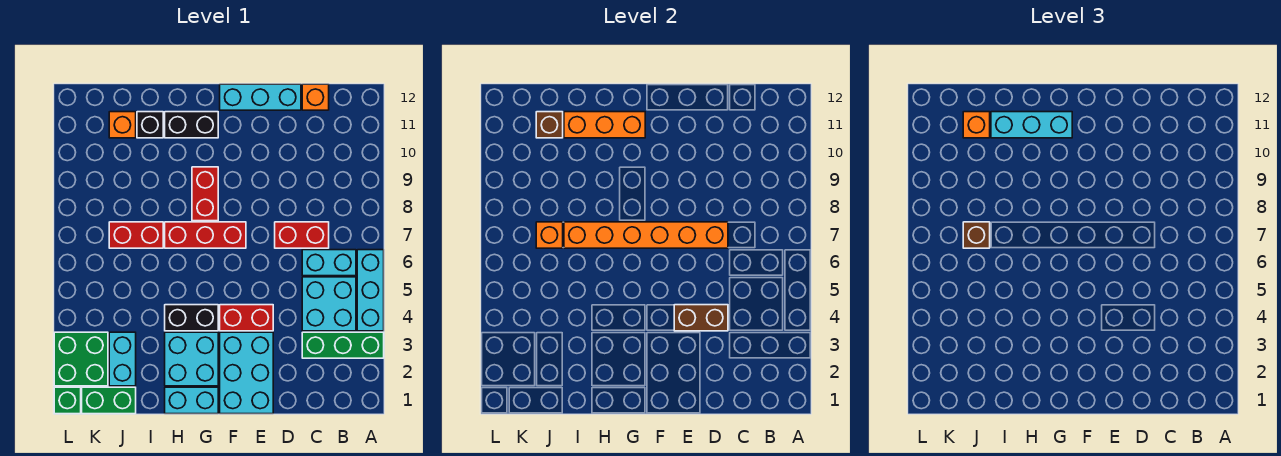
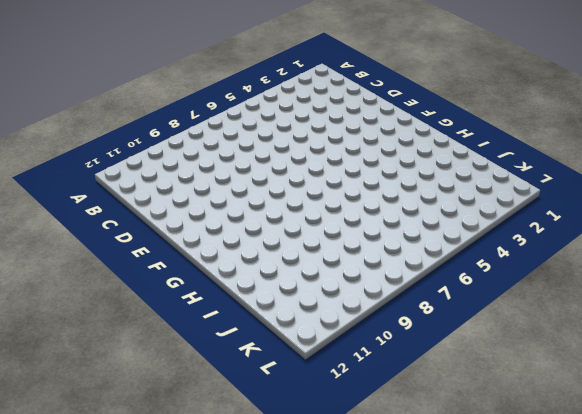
none -> green brick A3:C3 level 1
none -> cyan brick A4:A6 level 1
none -> cyan brick B4:C5 level 1
none -> cyan brick B6:C6 level 1

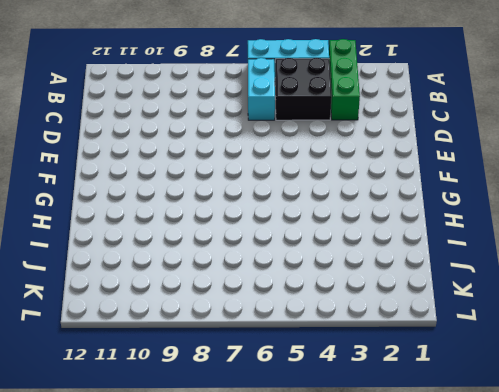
black brick B4:C5 level 1 -> cyan brick B4:C5 level 1
none -> red brick C7:D7 level 1
none -> orange brick C12 level 1
none -> cyan brick D12:F12 level 1
none -> cyan brick E1:F3 level 1

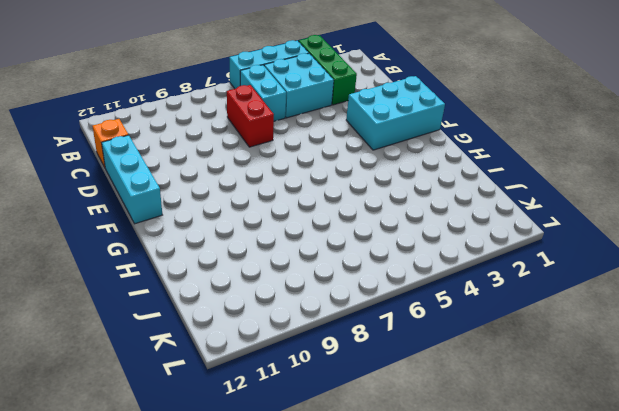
none -> red brick E4:F4 level 1
none -> red brick F7:H7 level 1
none -> cyan brick G1:H1 level 1
none -> cyan brick G2:H3 level 1

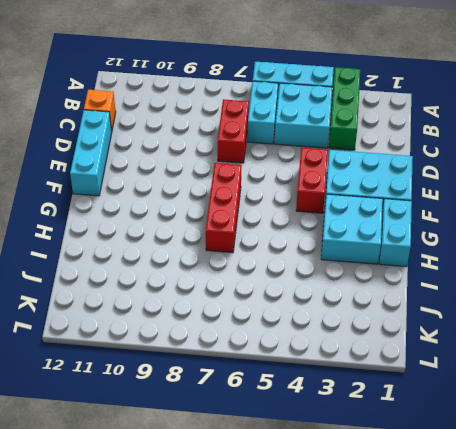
none -> black brick G4:H4 level 1
none -> red brick G8:G9 level 1
none -> black brick G11:H11 level 1
none -> red brick I7:J7 level 1

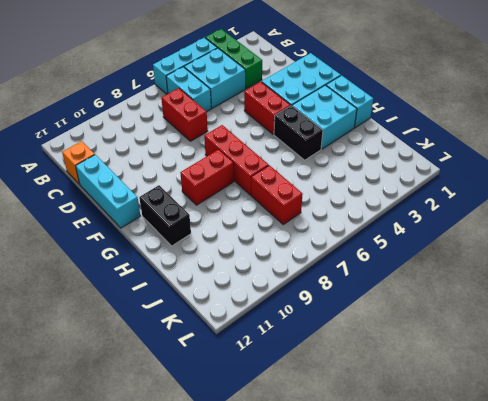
none -> black brick I11 level 1
none -> green brick J1:K1 level 1
none -> cyan brick J2:J3 level 1
none -> orange brick J11 level 1

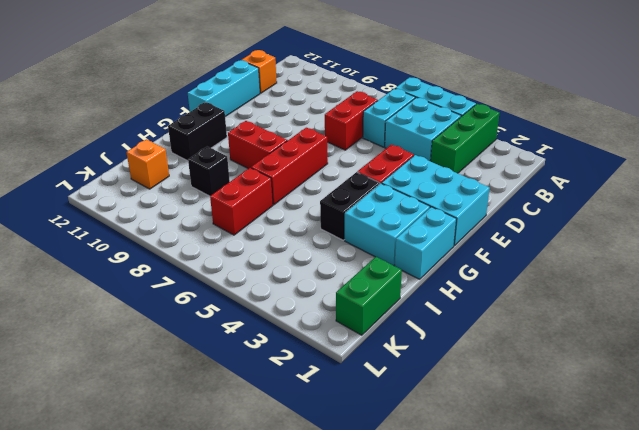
black brick I9 level 1 -> black brick I11 level 1
none -> cyan brick J2:J3 level 1
none -> green brick K2:L3 level 1
none -> green brick L1 level 1
none -> brown brick D4:E4 level 2

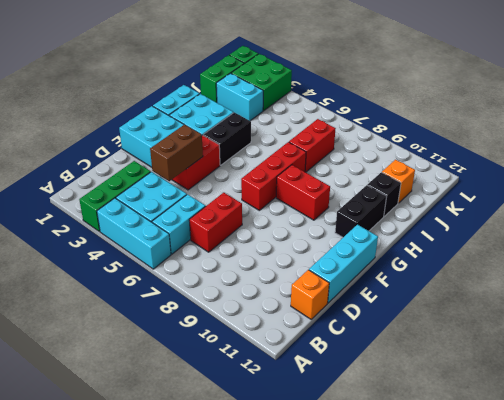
none -> orange brick D7:I7 level 2
none -> orange brick G11:I11 level 2
none -> orange brick J7 level 2
none -> brown brick J11 level 2

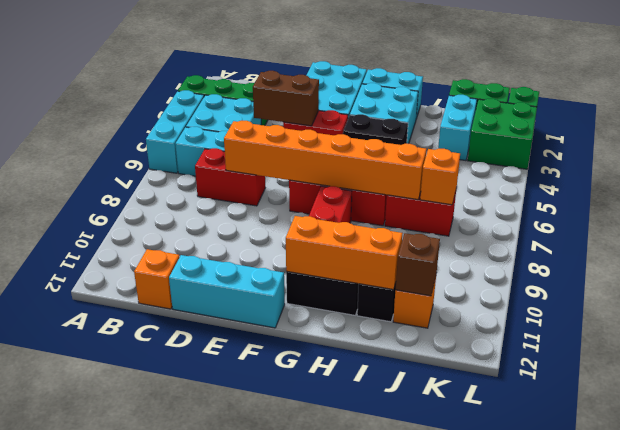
none -> cyan brick G11:I11 level 3
none -> brown brick J7 level 3
none -> orange brick J11 level 3

